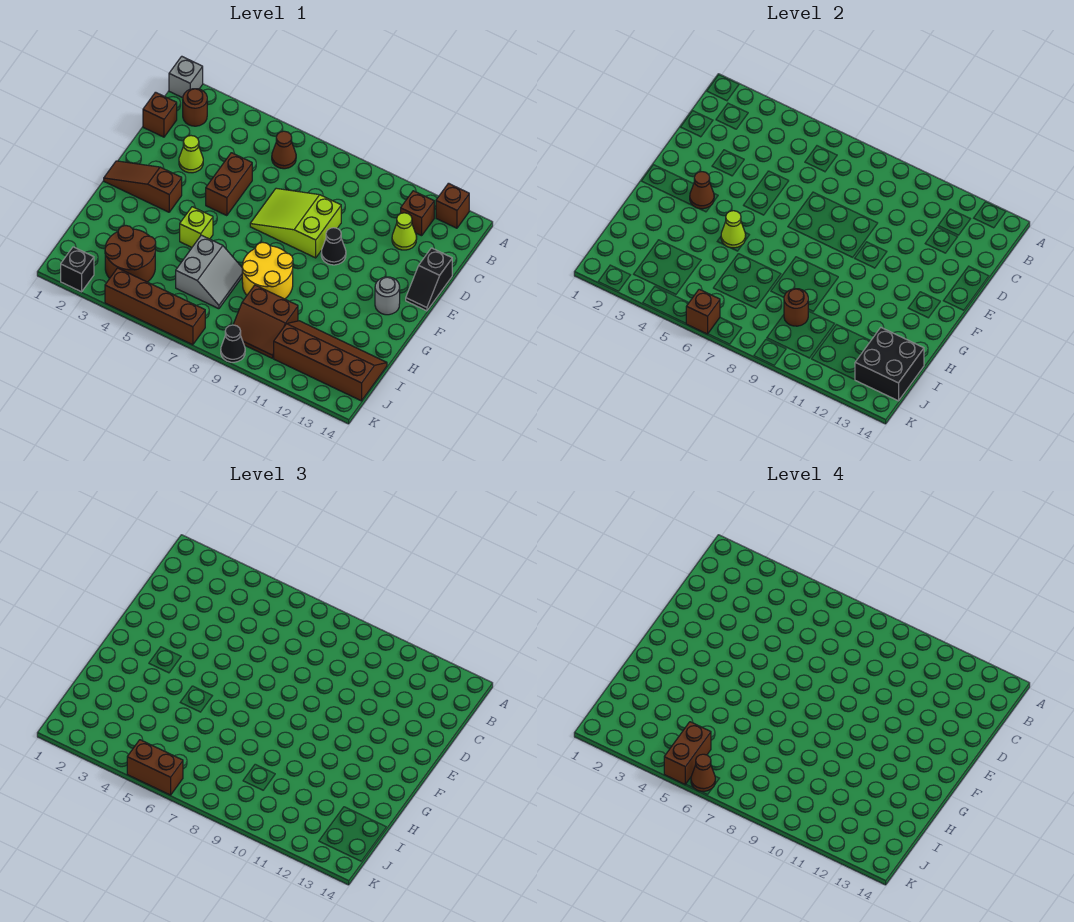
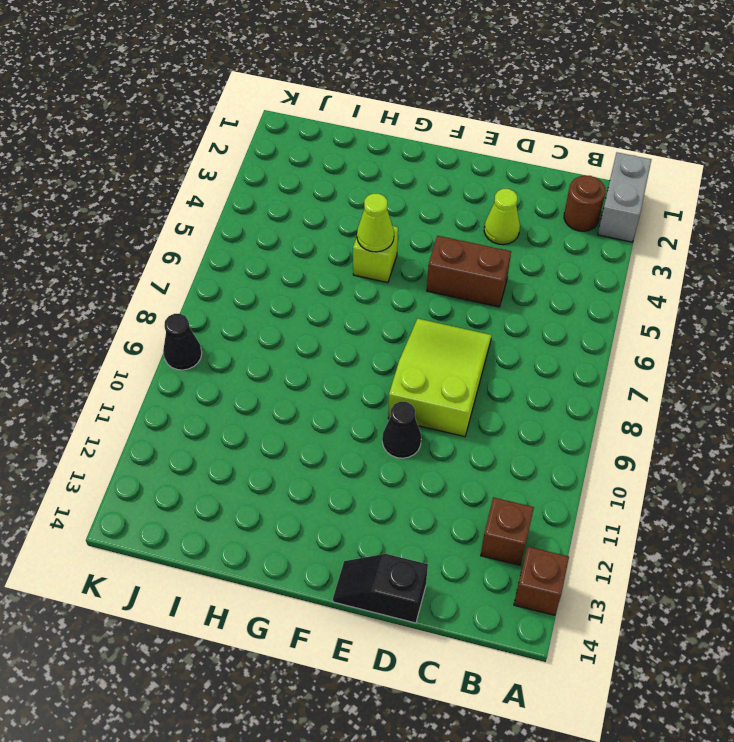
grey brick A1:A2 level 1 -> grey brick A1 level 1
none -> brown cone B6 level 1
none -> brown brick C1 level 1
none -> lime cone C12 level 1
none -> brown slope F1:F3 level 1 top 3

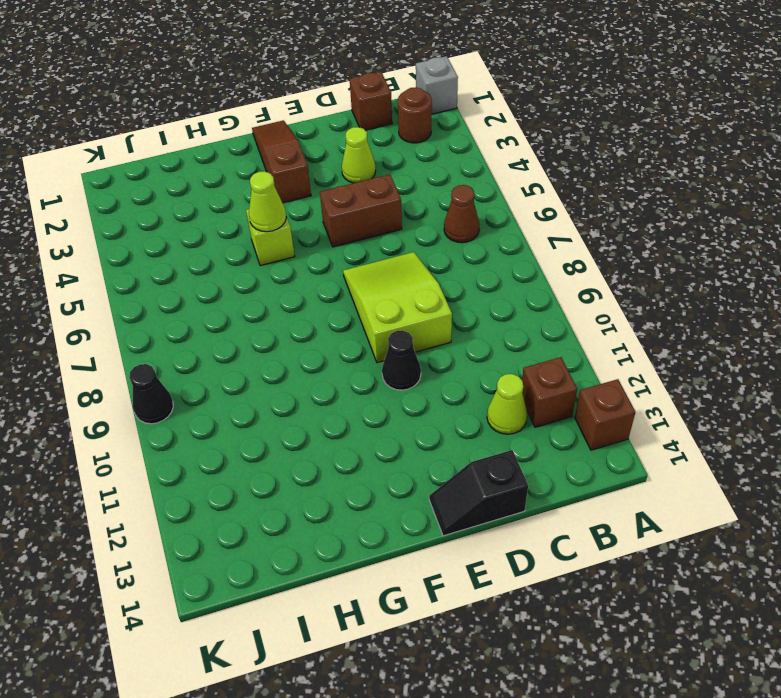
none -> grey round brick F13 level 1
none -> yellow round brick G8:H9 level 1
none -> grey slope H6:I7 level 1 top 6
none -> brown round brick I3:J4 level 1

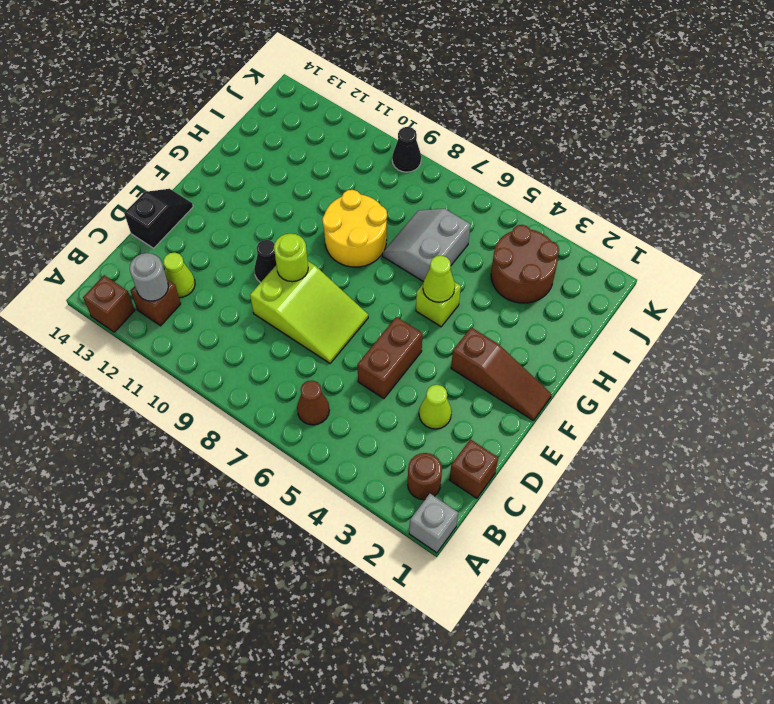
grey round brick B12 level 2 -> grey round brick F13 level 1
lime round brick E9 level 2 -> none
none -> brown slope I9:J10 level 1 top I
none -> brown slope I11:J14 level 1 top J
none -> black brick K2 level 1
none -> brown brick K4:K7 level 1

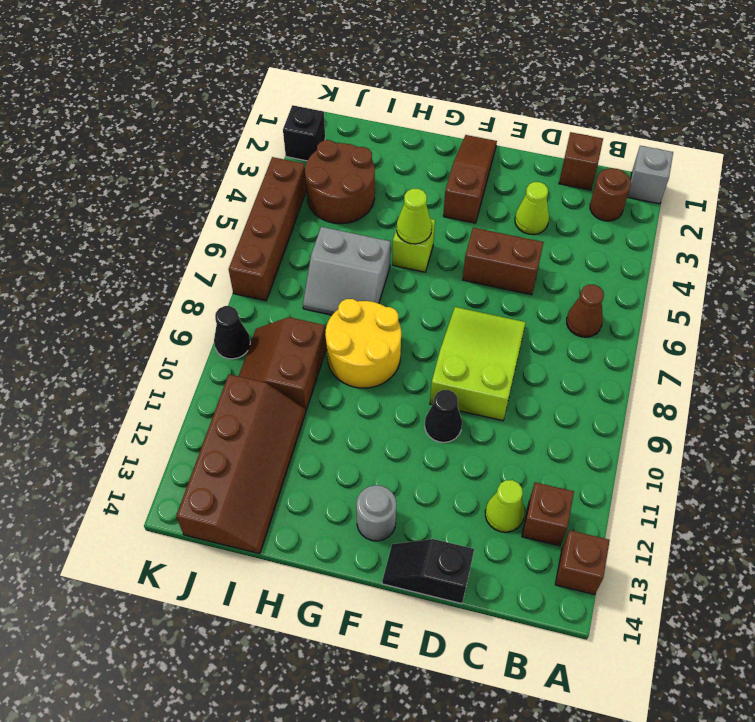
none -> brown cone F3 level 2
none -> brown round brick I9 level 2
none -> black brick I13:J14 level 2
none -> brown brick K6 level 2

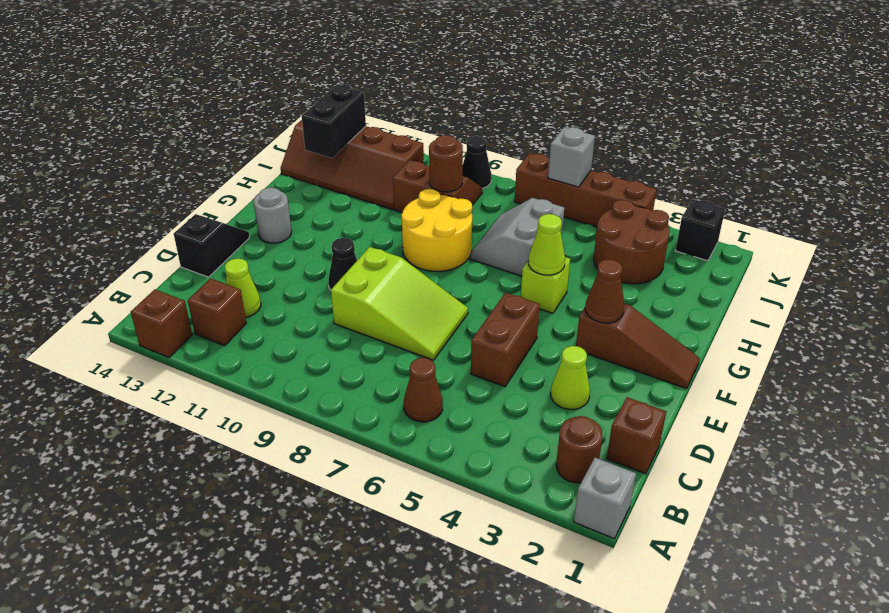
black brick I13:J13 level 2 -> black brick I13:J14 level 2
grey brick K6 level 2 -> brown brick K6 level 2
none -> brown brick K5:K6 level 3
none -> brown brick J5:K5 level 4
none -> brown cone K6 level 4

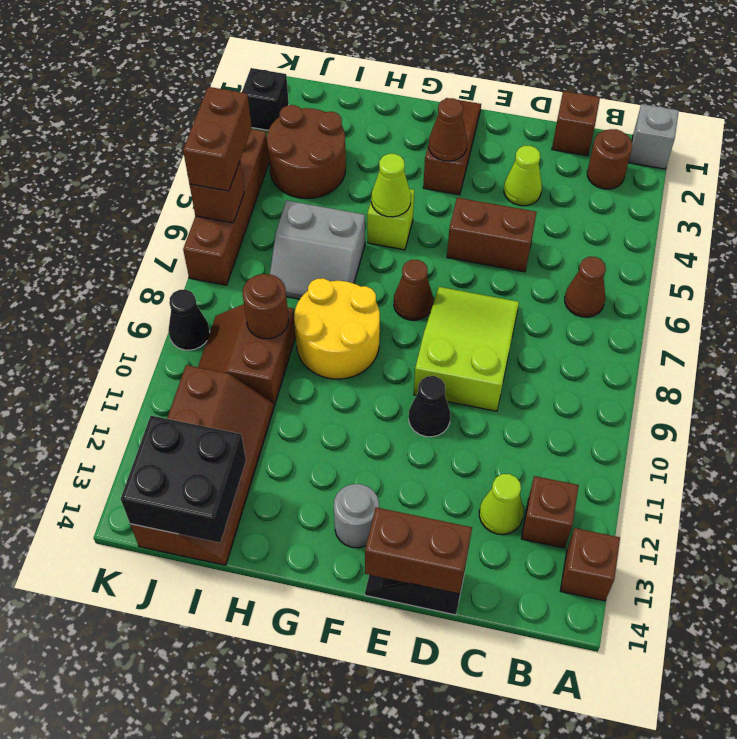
brown brick D14:E14 level 2 -> brown brick J5:K5 level 4
brown cone F7 level 1 -> brown cone K6 level 4

